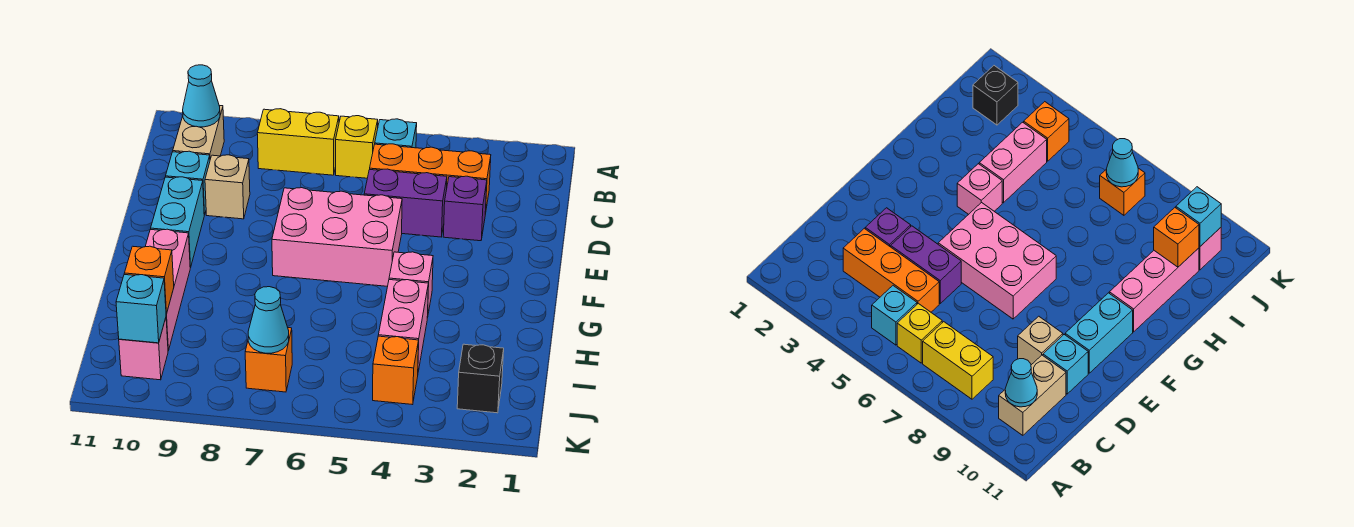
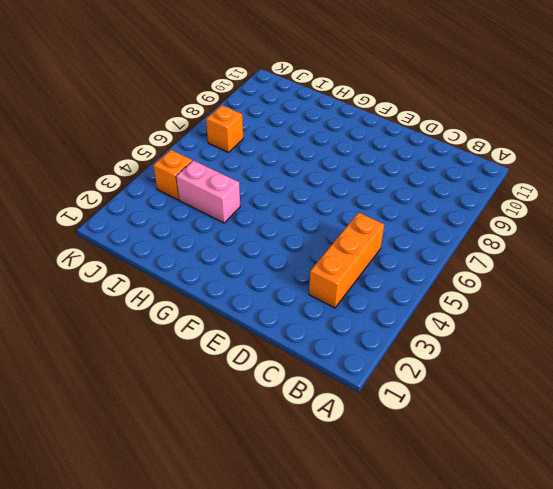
none -> cyan brick B5 level 1
none -> yellow brick B6 level 1
none -> yellow brick B7:B8 level 1

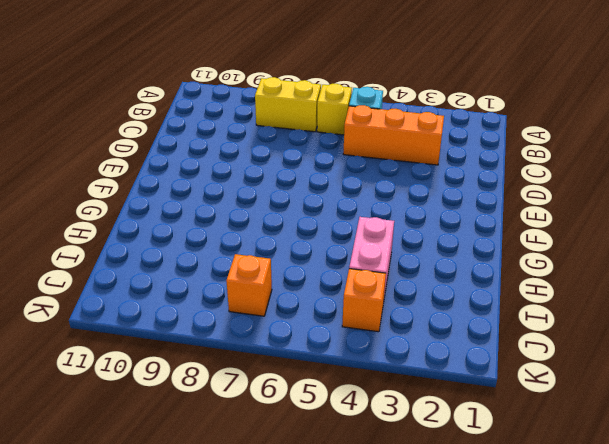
none -> tan brick B10:C10 level 1
none -> purple brick D3 level 1
none -> purple brick D4:D5 level 1

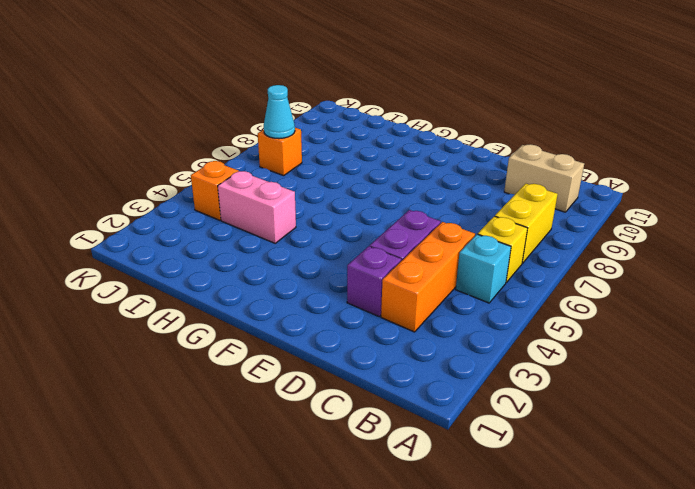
none -> tan brick D9 level 1
none -> cyan brick D10 level 1
none -> pink brick E5:F7 level 1

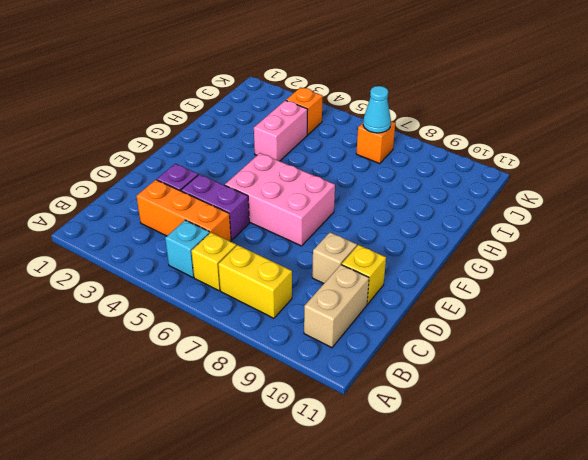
yellow brick D10 level 1 -> cyan brick D10 level 1
none -> cyan brick E10:F10 level 1
none -> pink brick G4 level 1
none -> pink brick G10:I10 level 1

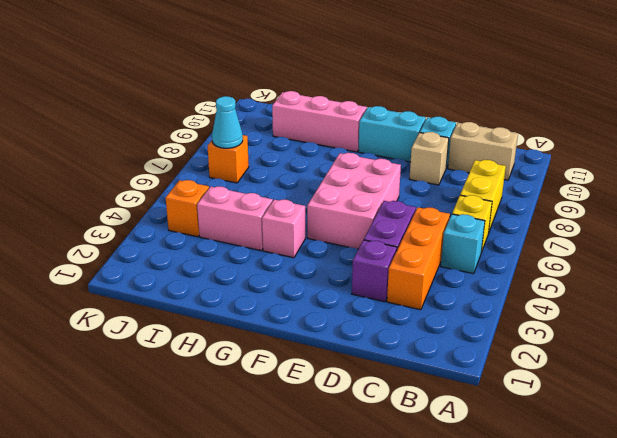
none -> black brick J2 level 1
none -> pink brick J10 level 1
none -> cyan cone B10 level 2

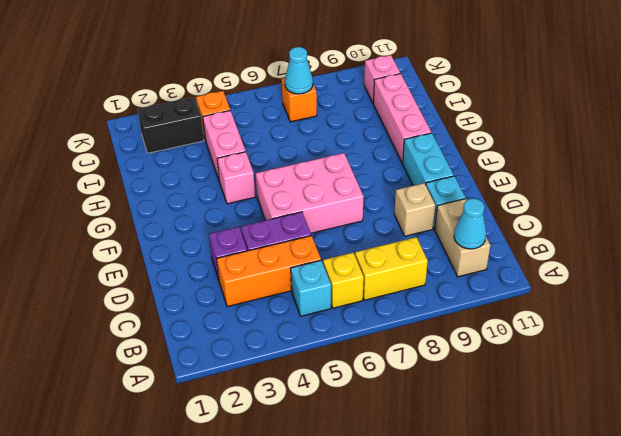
black brick J2:J3 level 1 -> black brick J2 level 1
none -> orange brick I10 level 2
none -> cyan brick J10 level 2

